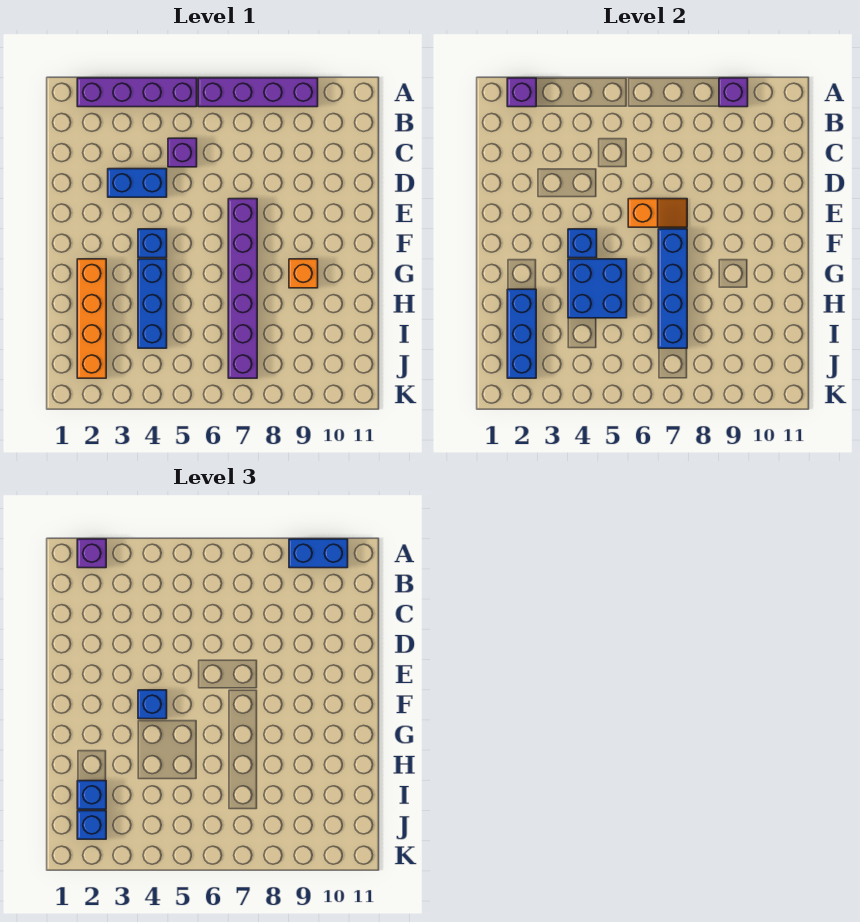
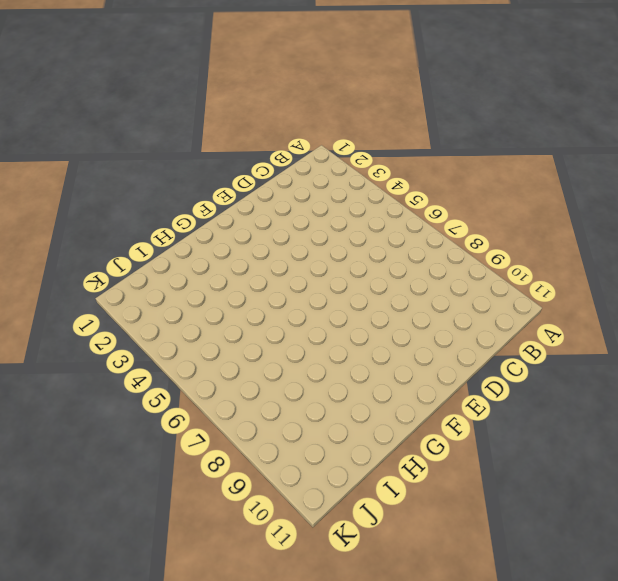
none -> purple brick A2:A5 level 1
none -> purple brick A6:A9 level 1
none -> purple brick C5 level 1

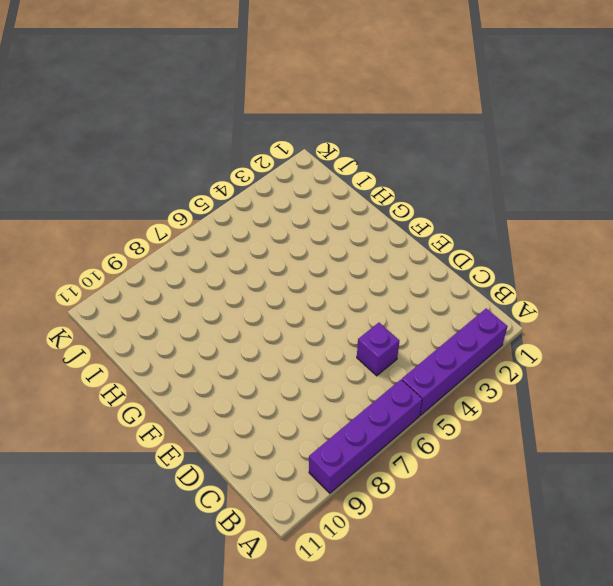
none -> blue brick D3:D4 level 1
none -> purple brick E7:J7 level 1
none -> blue brick F4 level 1

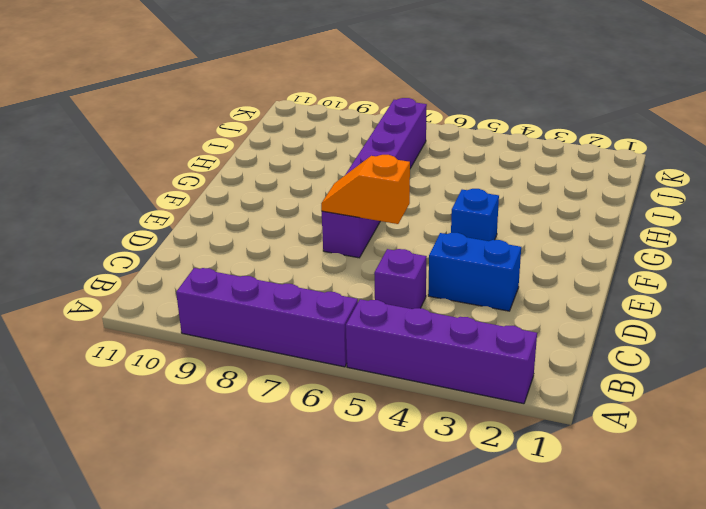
none -> orange brick G2:J2 level 1
none -> blue brick G4:I4 level 1
none -> orange brick G9 level 1

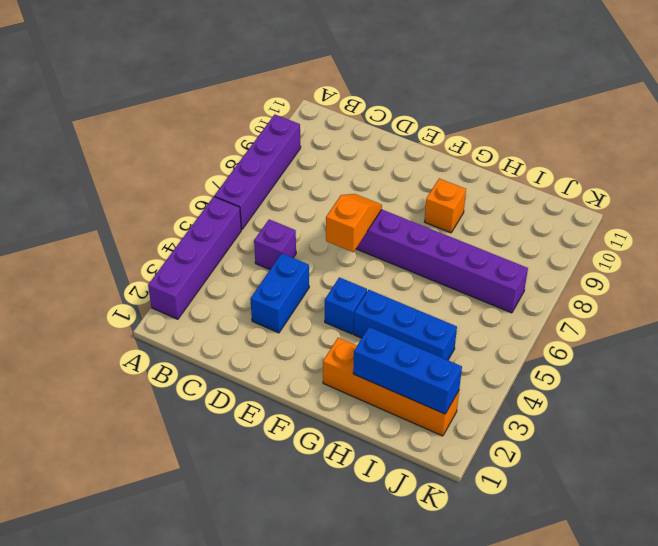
none -> purple brick A2 level 2
none -> purple brick A9 level 2
none -> blue brick F4 level 2

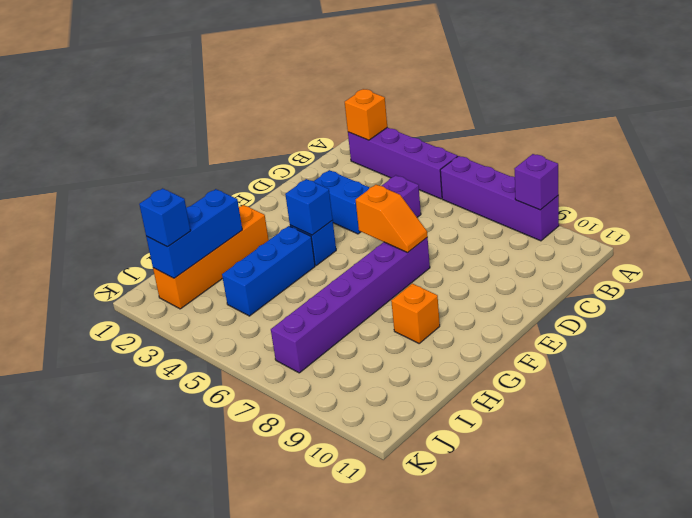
orange brick A2 level 2 -> purple brick A2 level 2
none -> blue brick F7:I7 level 2
none -> blue brick G4:H5 level 2
none -> purple brick A2 level 3

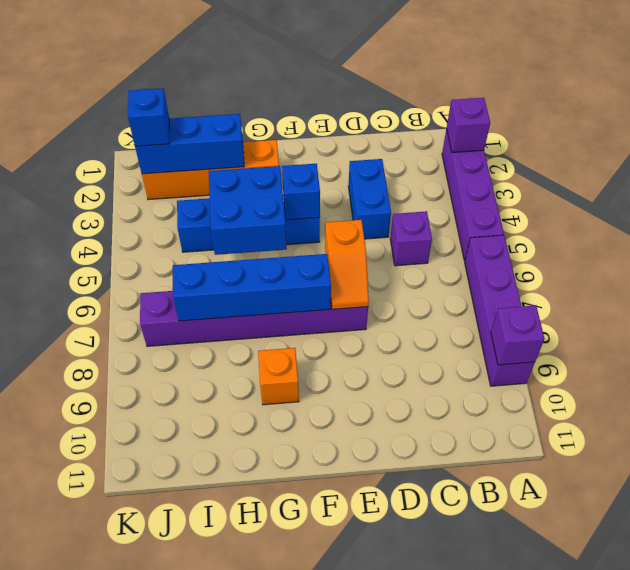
none -> purple brick A2 level 3
none -> blue brick A9:A10 level 3
none -> blue brick F4 level 3

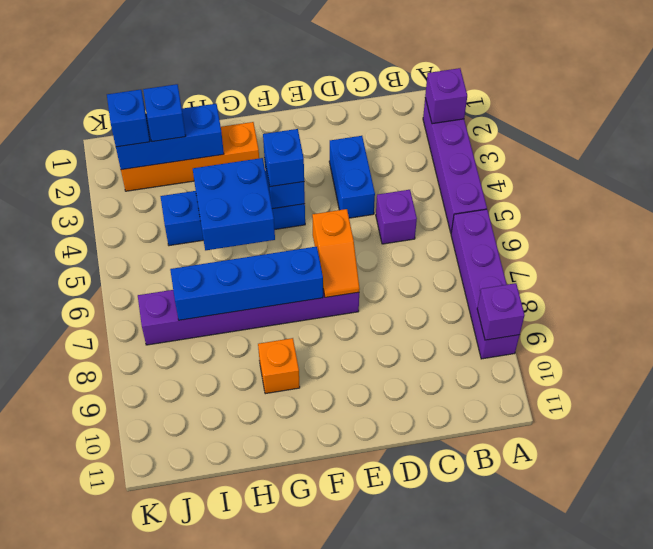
none -> purple brick A2 level 3
none -> blue brick A9:A10 level 3

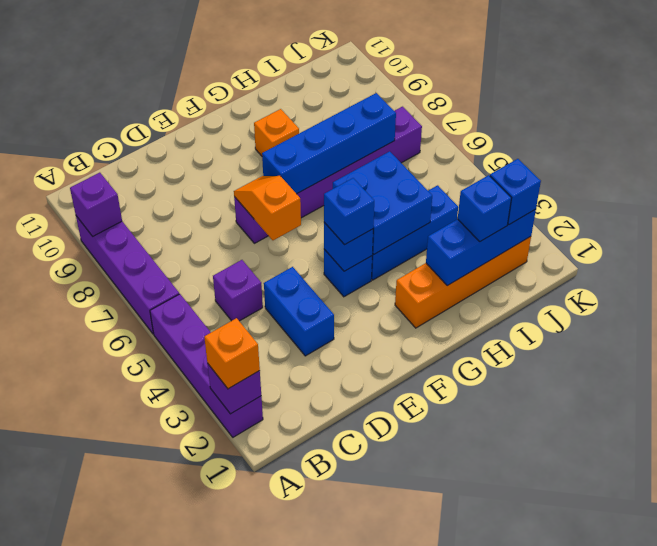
orange brick A2 level 3 -> purple brick A2 level 3
none -> blue brick A9:A10 level 3

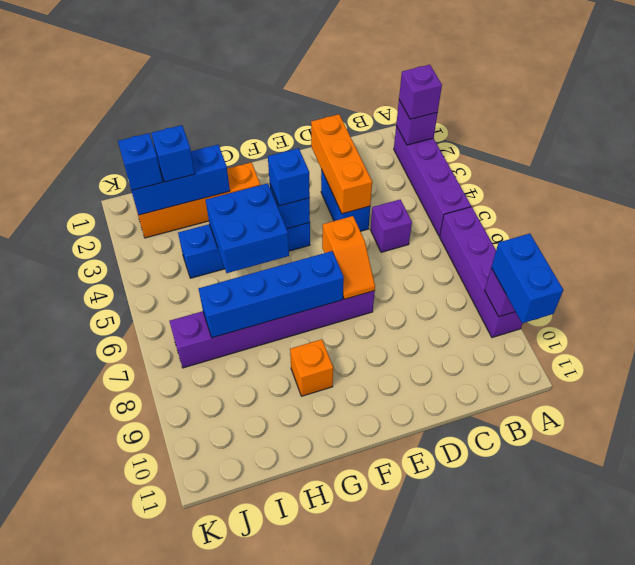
orange brick D2:D4 level 2 -> none

